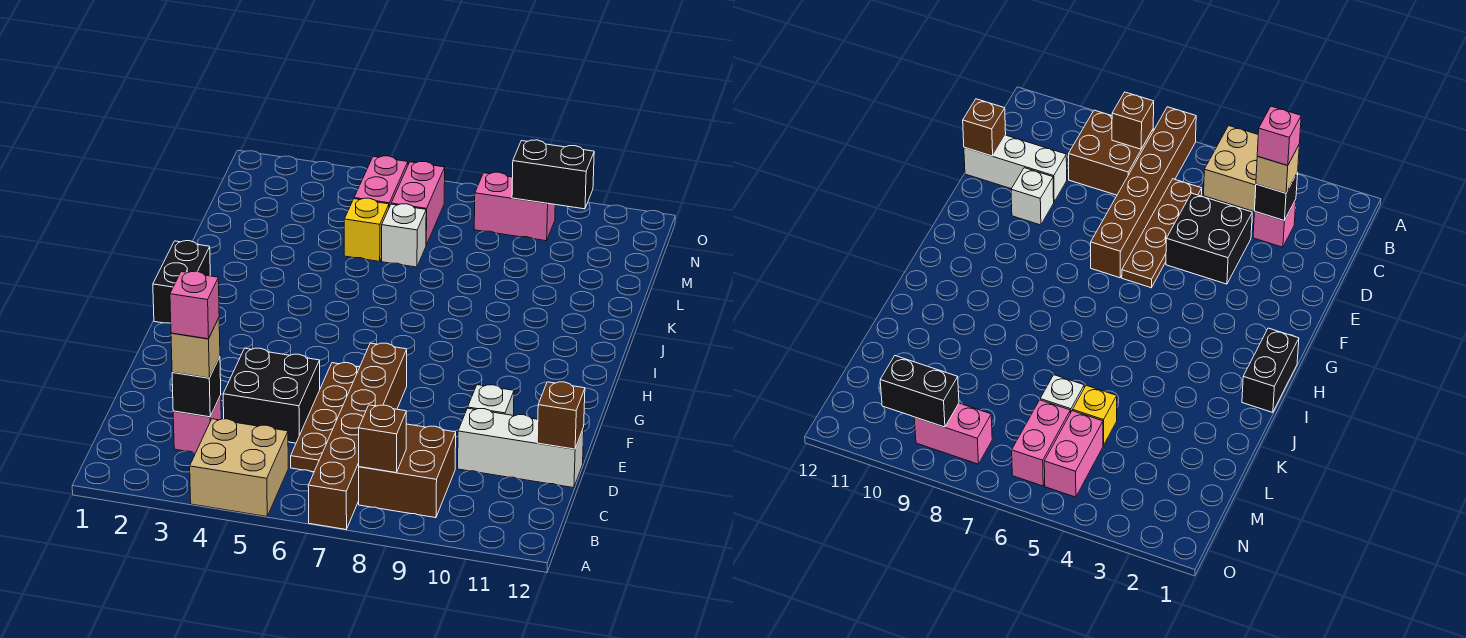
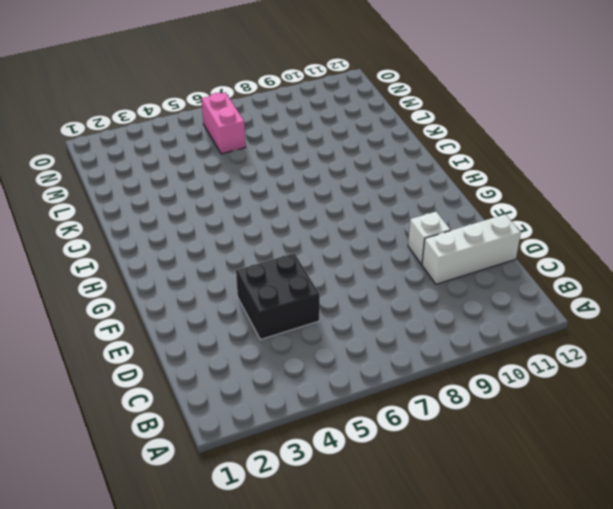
none -> tan brick A4:B5 level 1
none -> brown brick A7:F7 level 1
none -> brown brick B8:C9 level 1

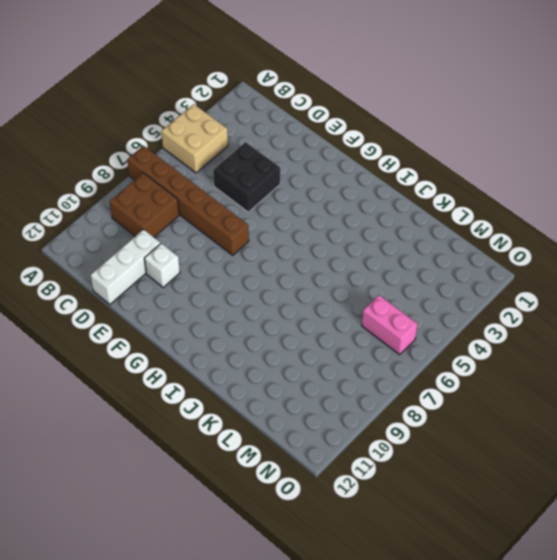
none -> pink brick C3 level 1
none -> brown plate C6:F6 level 1
none -> black brick H1:I1 level 1

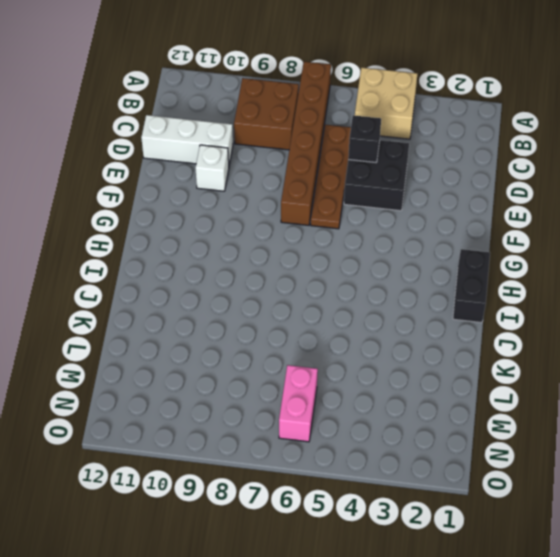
black brick D5 level 2 -> black brick C3 level 2
none -> pink brick C3 level 1
none -> yellow brick L5 level 1
none -> white brick L6 level 1

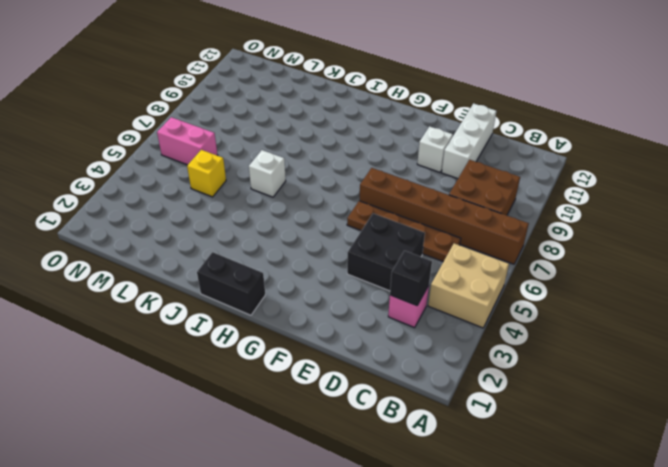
white brick J6 level 1 -> white brick L6 level 1
none -> pink brick M5:N5 level 1
none -> pink brick N8:N9 level 1
none -> brown brick B8 level 2

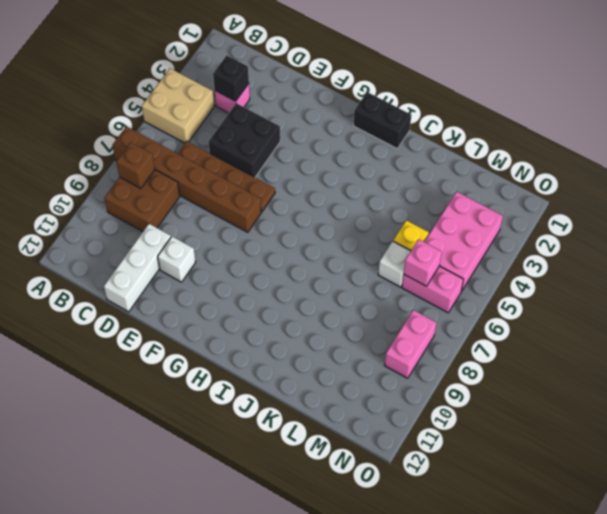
pink brick M3:N5 level 1 -> pink brick M5:N5 level 1
pink brick M6 level 2 -> pink brick C3 level 4
none -> brown brick D12 level 2
none -> black brick N9:N10 level 2
none -> tan brick C3 level 3

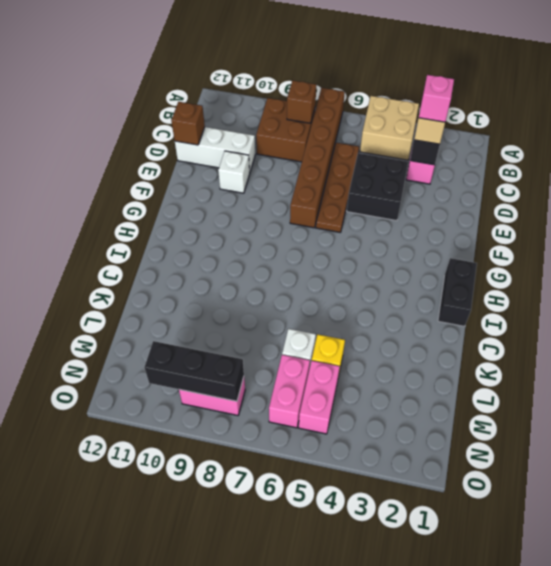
black brick N8:N10 level 2 -> black brick N9:N10 level 2

